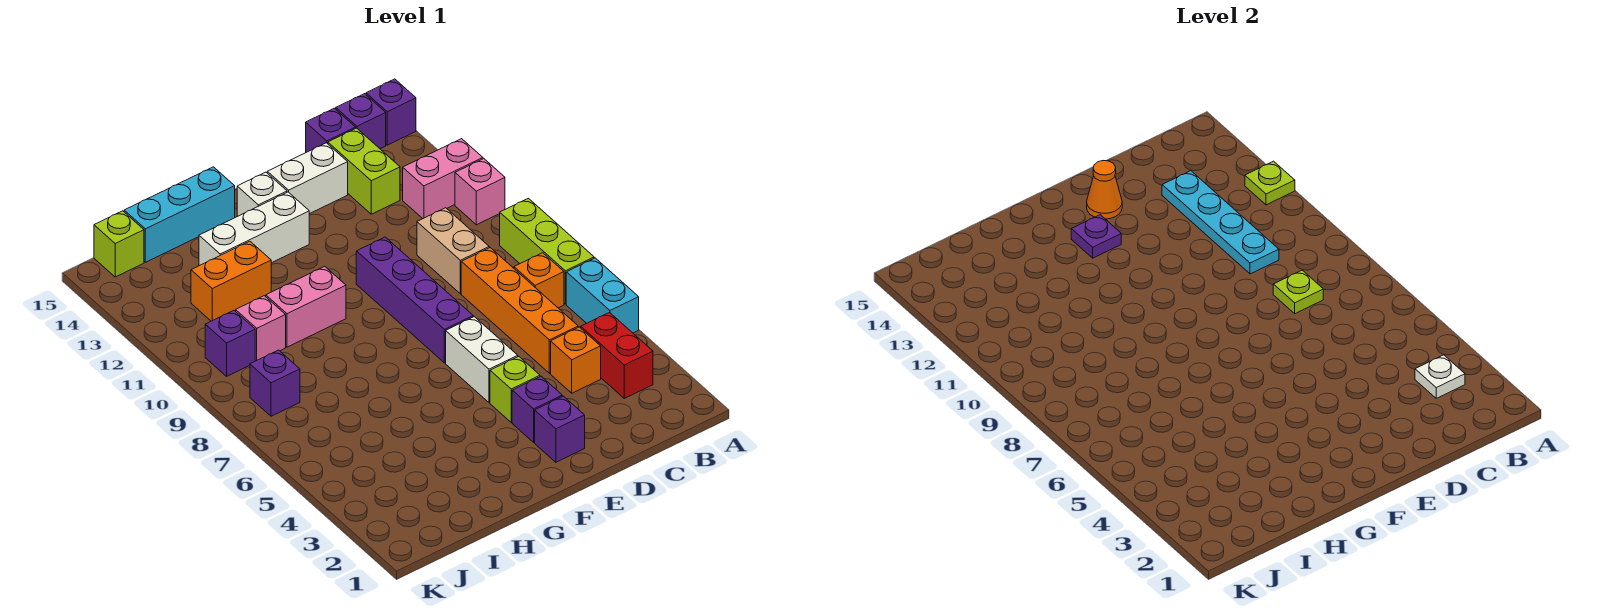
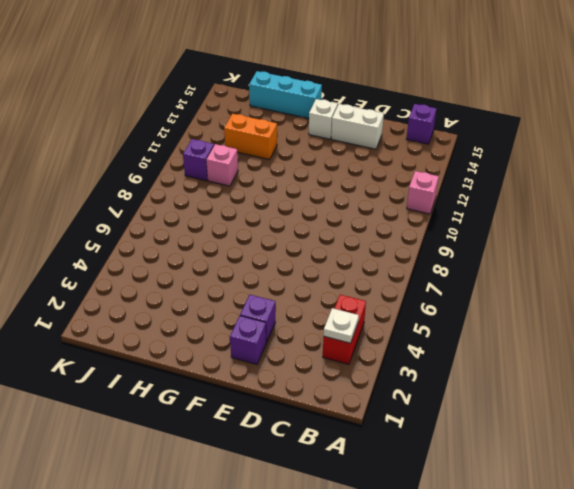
none -> cyan brick A5:A6 level 1
none -> lime brick A7:A9 level 1
none -> pink brick A12:B12 level 1
none -> purple brick A15 level 1

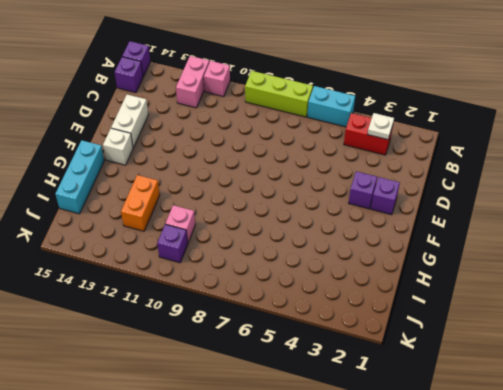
none -> orange brick B7 level 1
none -> orange brick C4 level 1
none -> orange brick C5:C8 level 1
none -> tan brick C9:C10 level 1

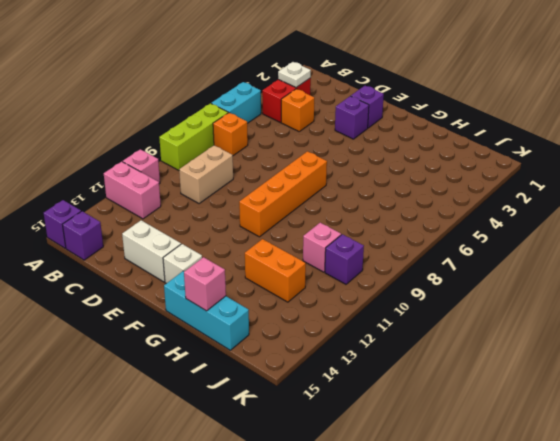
orange brick F7:F10 level 1 -> orange brick C5:C8 level 1
pink brick H15 level 2 -> none
none -> lime brick C13:C14 level 1
none -> purple brick C15 level 1
none -> lime brick E4 level 1
none -> white brick E5:E6 level 1

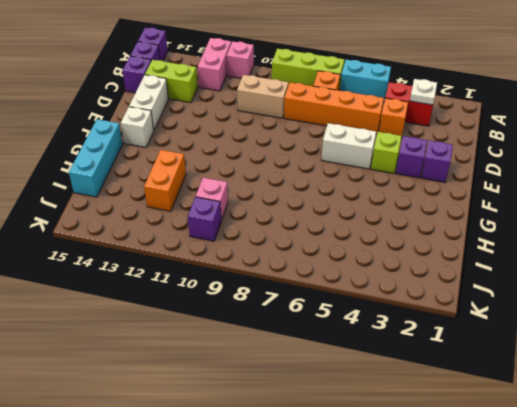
none -> purple brick E7:E10 level 1
none -> white brick F13:H13 level 1
none -> pink brick G10:H10 level 1
none -> purple brick J8 level 1

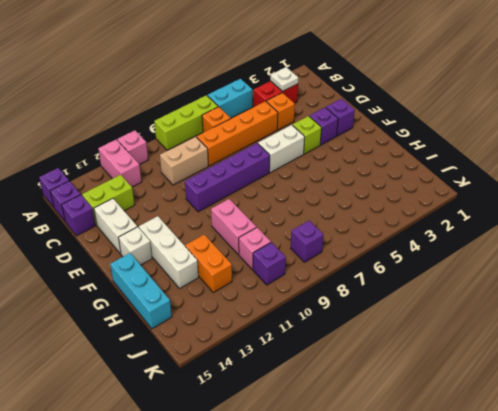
none -> lime brick J15 level 1
none -> lime plate A12 level 2
none -> lime plate C8 level 2
none -> cyan plate C10:C13 level 2

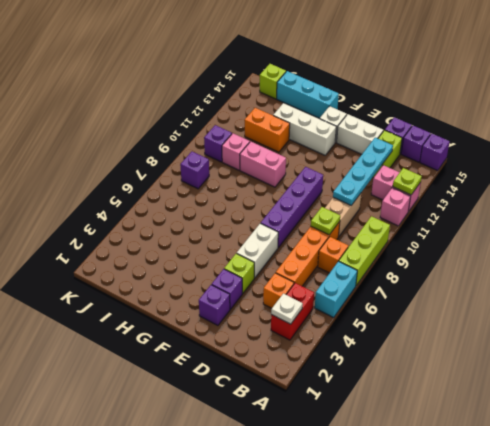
none -> orange cone E14 level 2
none -> purple plate F13 level 2

